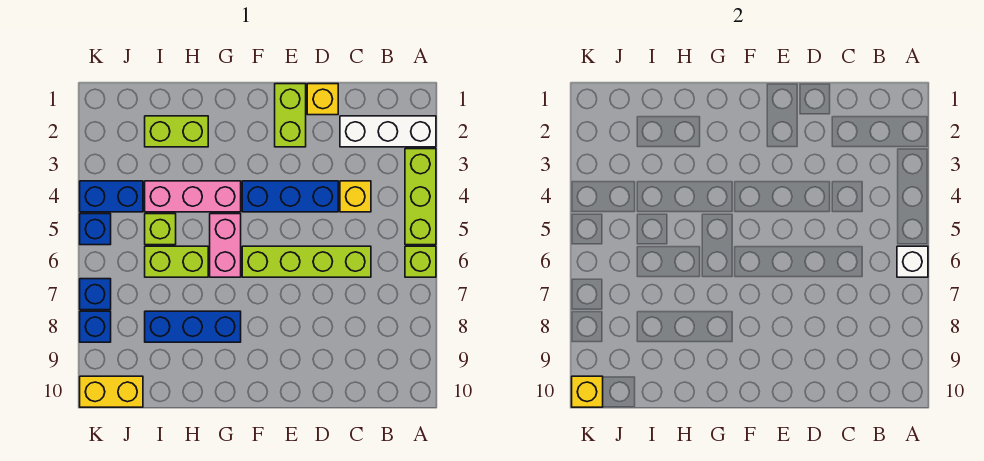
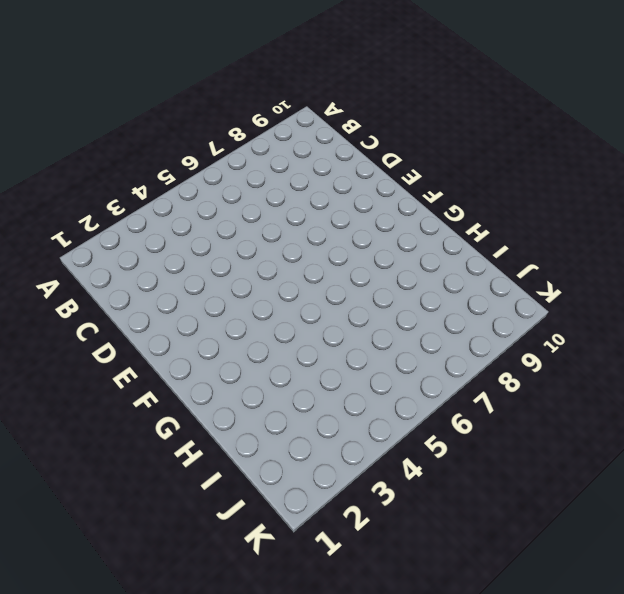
none -> white brick A2:C2 level 1
none -> lime brick A3:A5 level 1
none -> lime brick A6 level 1

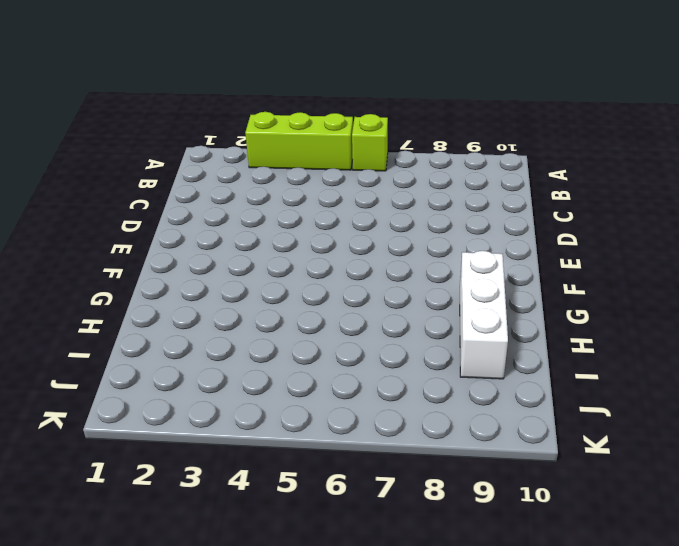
white brick G9:I9 level 1 -> white brick A2:C2 level 1
none -> yellow brick C4 level 1
none -> lime brick C6:F6 level 1
none -> yellow brick D1 level 1

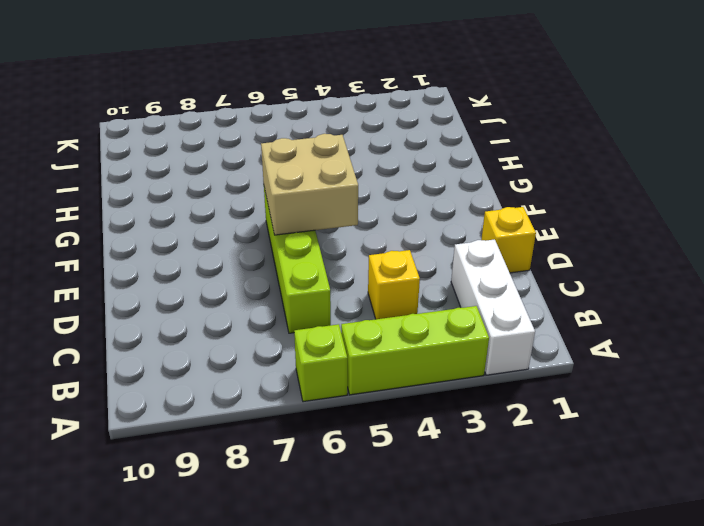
tan brick E5:F6 level 2 -> none
none -> blue brick D4:F4 level 1
none -> lime brick E1:E2 level 1
none -> pink brick G4:I4 level 1

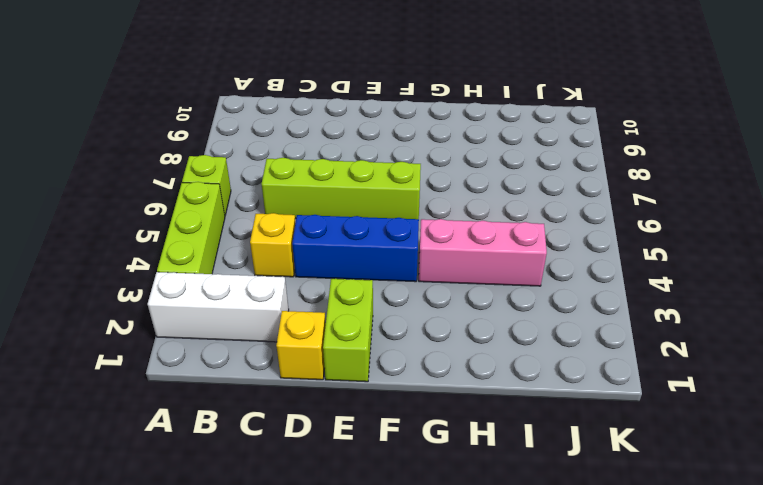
none -> pink brick G5:G6 level 1
none -> blue brick G8:I8 level 1
none -> lime brick H2:I2 level 1

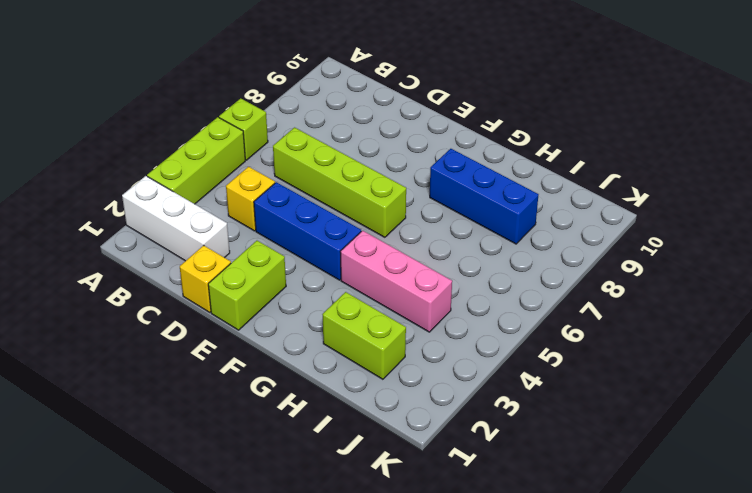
none -> pink brick G5:G6 level 1
none -> lime brick H6:I6 level 1
none -> lime brick I5 level 1

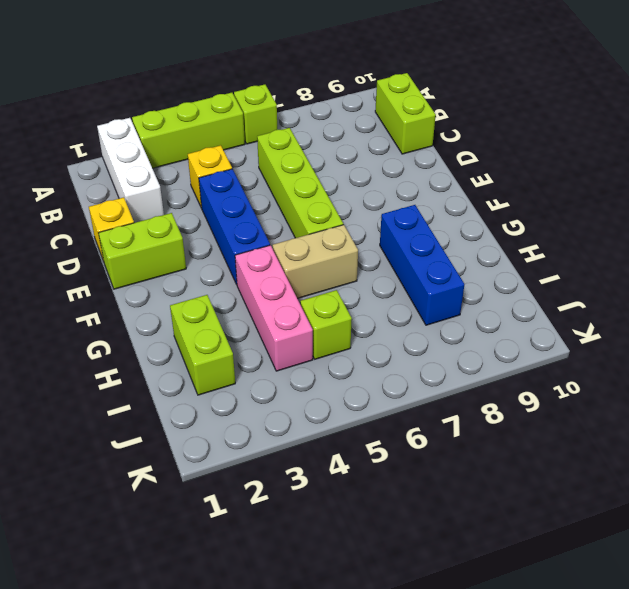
lime brick B10:C10 level 1 -> lime brick H6:I6 level 1
tan brick G5:G6 level 1 -> pink brick G5:G6 level 1
none -> blue brick J4:K4 level 1
none -> yellow brick J10:K10 level 1
none -> blue brick K5 level 1

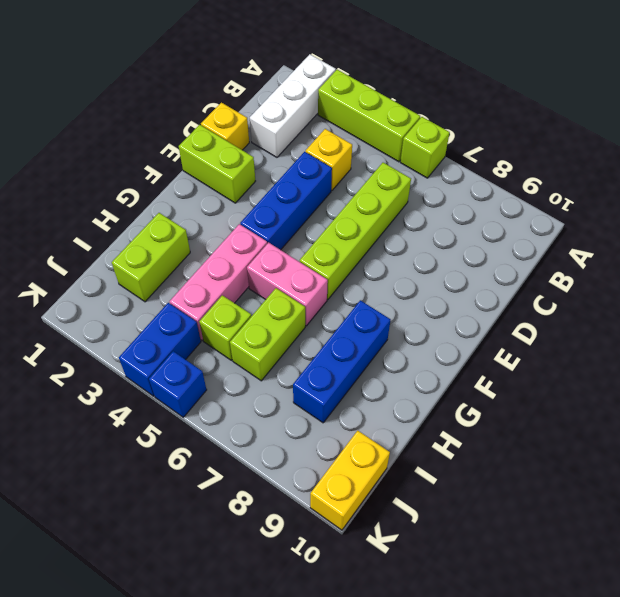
none -> blue brick K7 level 1
none -> blue brick K8 level 1
none -> white brick A6 level 2

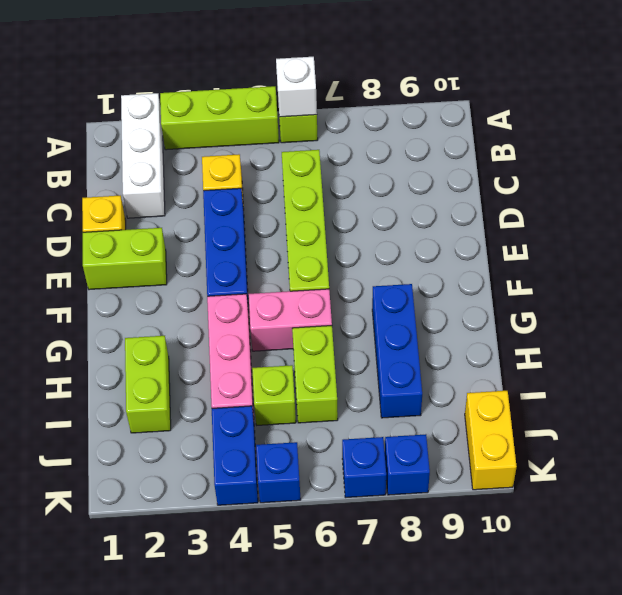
none -> yellow brick K10 level 2

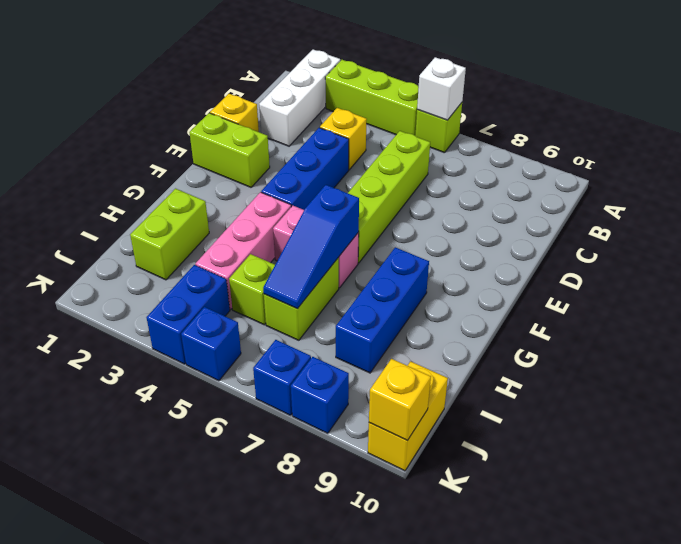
blue slope G6:I6 level 2 top G -> none

